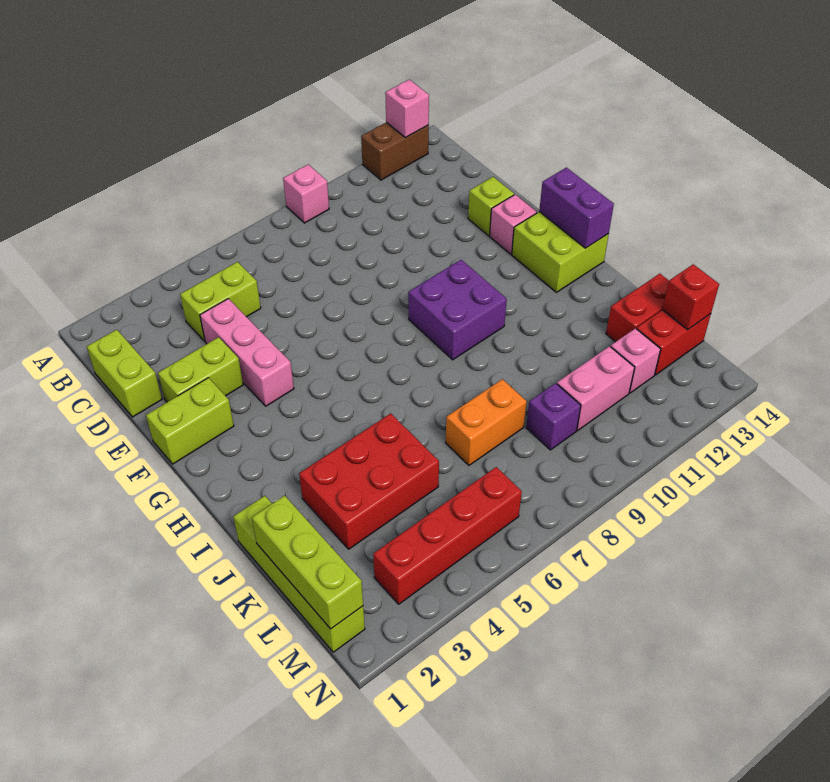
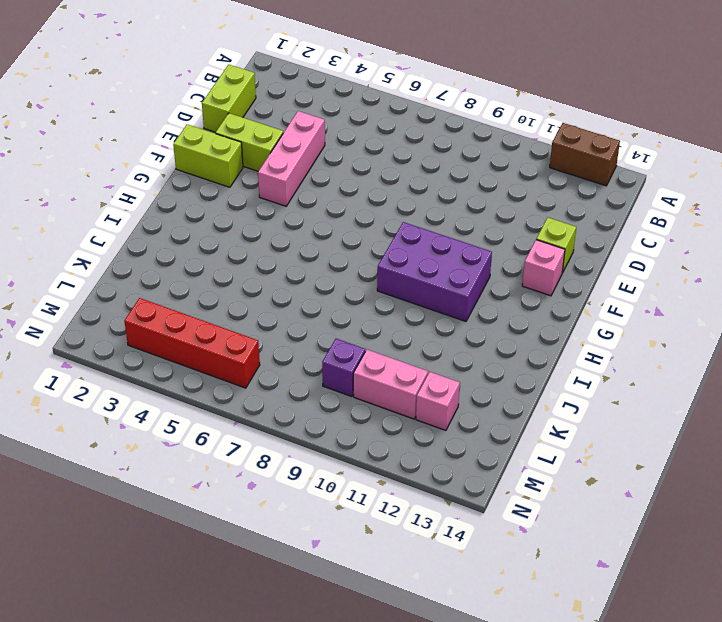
purple brick G9:H11 level 1 -> purple brick G9:H10 level 1
none -> pink brick A9 level 1
none -> lime brick C4:C5 level 1
none -> lime brick G13:H14 level 1

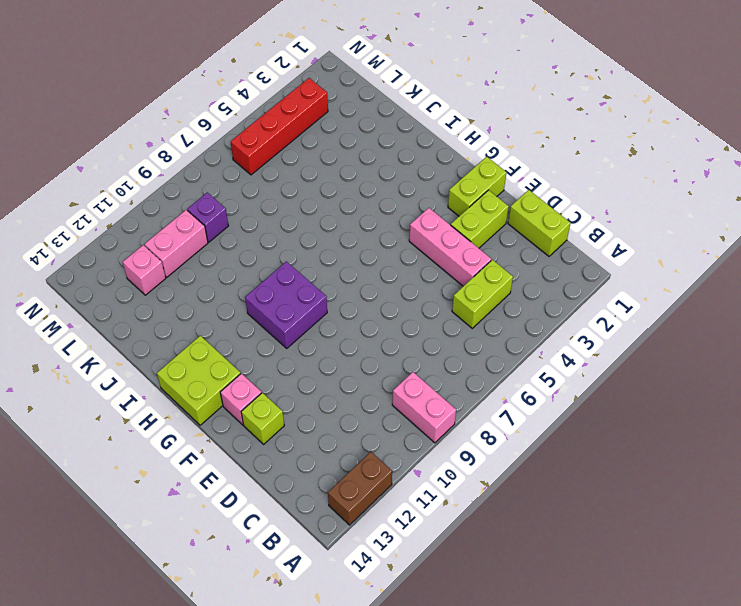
pink brick A9:B9 level 1 -> pink brick A9 level 1
none -> lime brick J1:M1 level 1
none -> red brick J3:K5 level 1
none -> orange brick K7:K8 level 1

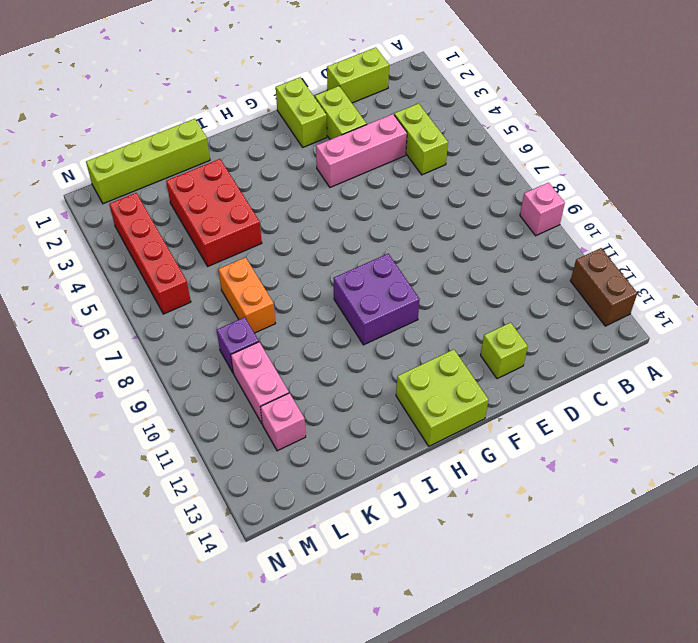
none -> pink brick F13 level 1
none -> red brick K13:K14 level 1
none -> red brick L13:L14 level 1

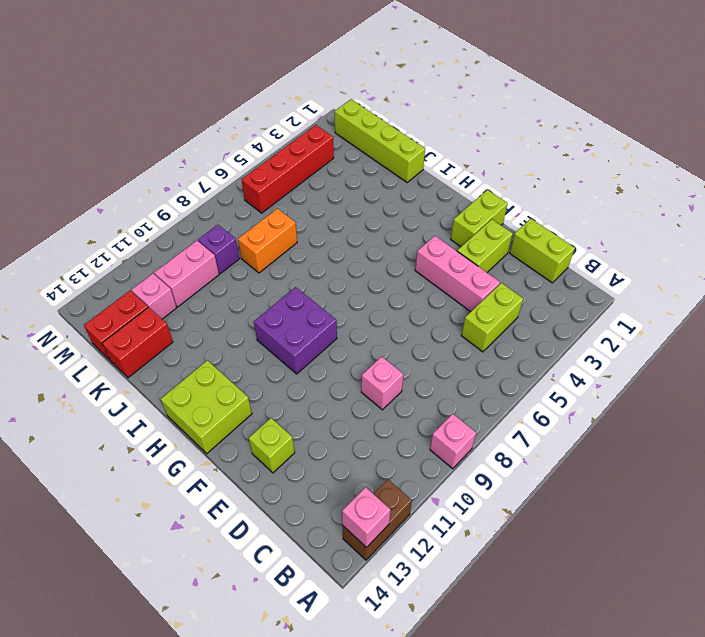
pink brick D9 level 1 -> pink brick F13 level 1
none -> red brick J3:K5 level 1
none -> purple brick G14:H14 level 2
none -> lime brick K1:M1 level 2

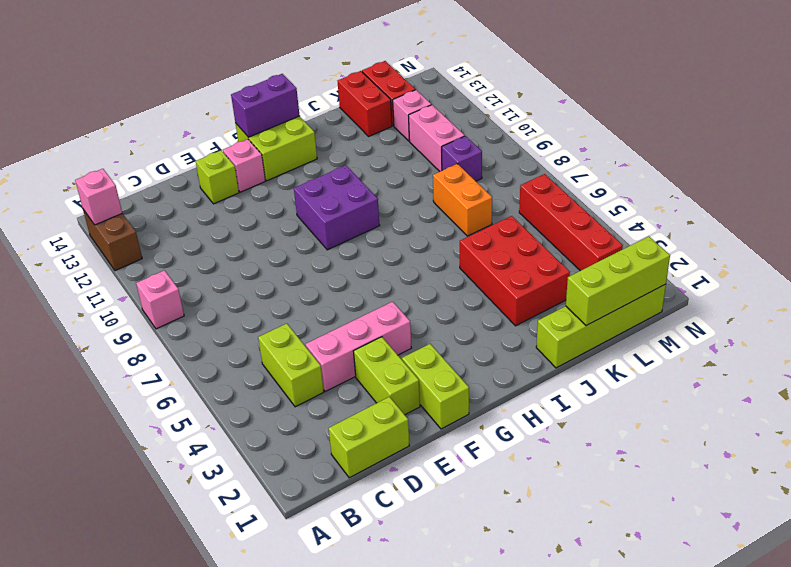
none -> red brick L14 level 2

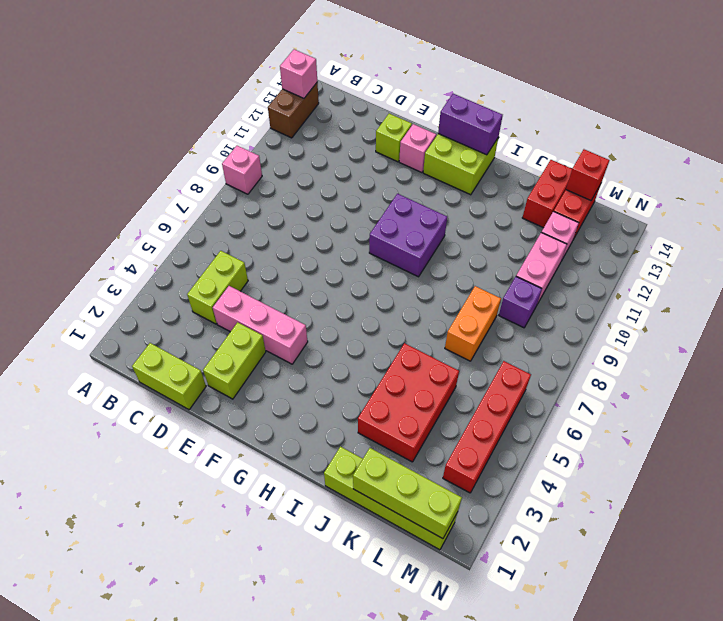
none -> lime brick F1:F2 level 1

